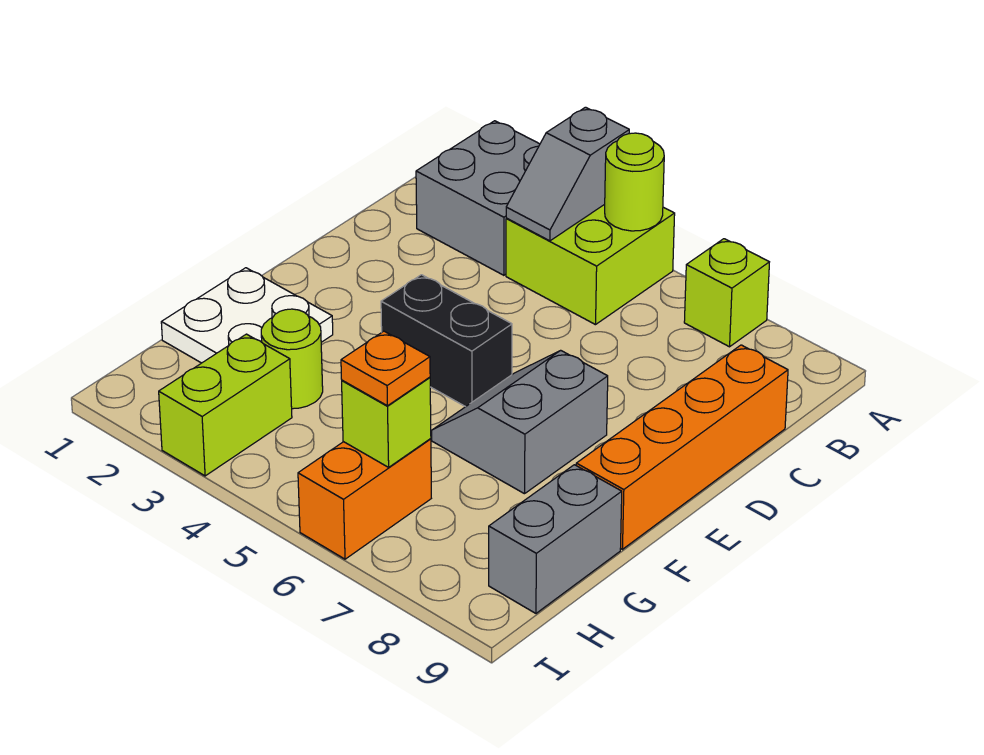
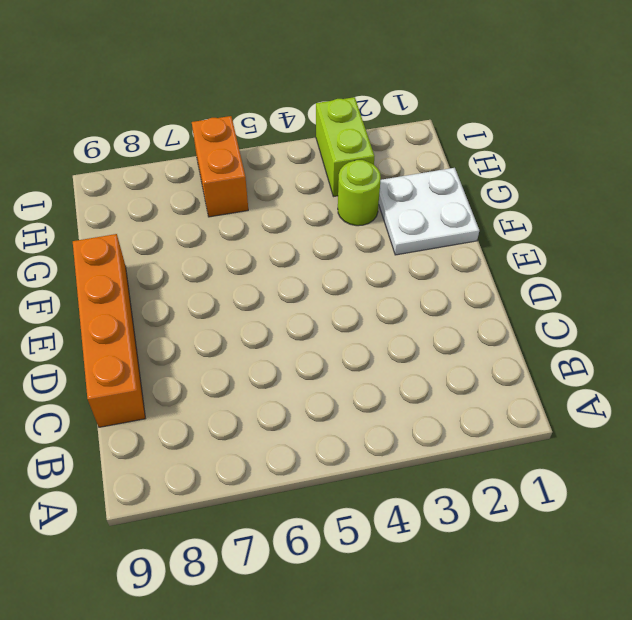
none -> grey brick A2:B3 level 1
none -> lime brick A4:B5 level 1
none -> lime brick A7 level 1

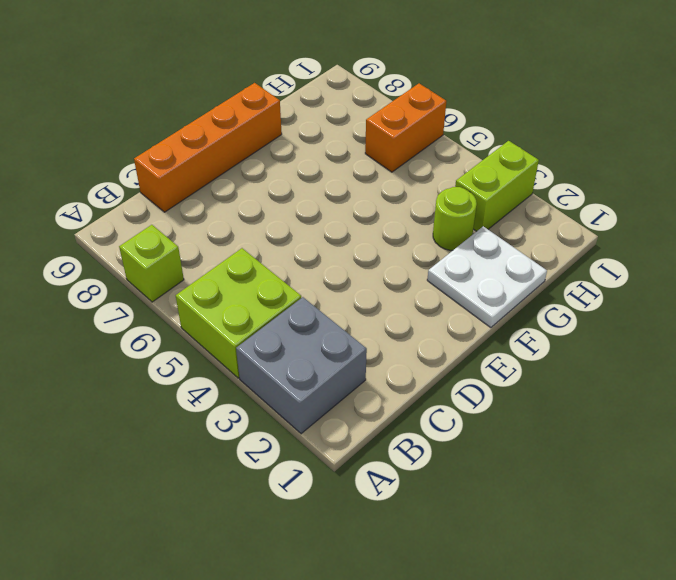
none -> black brick E4:E5 level 1
none -> grey slope E6:F7 level 1 top 7
none -> grey brick G9:H9 level 1

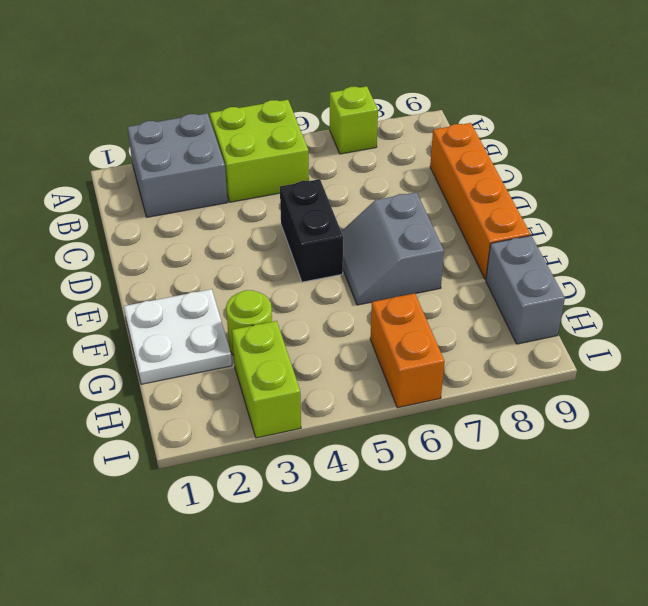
black brick D5:E5 level 1 -> black brick E4:E5 level 1
none -> grey slope A4:B4 level 2 top A
none -> lime round brick A5 level 2
none -> lime brick H6 level 2

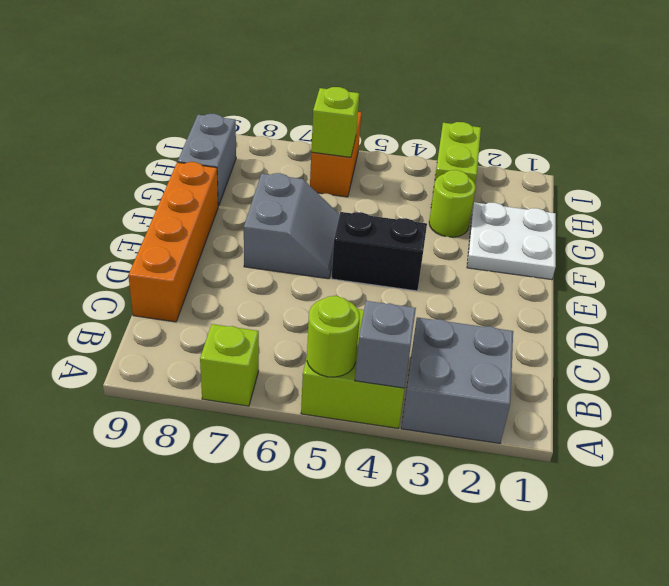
none -> orange plate H6 level 3

